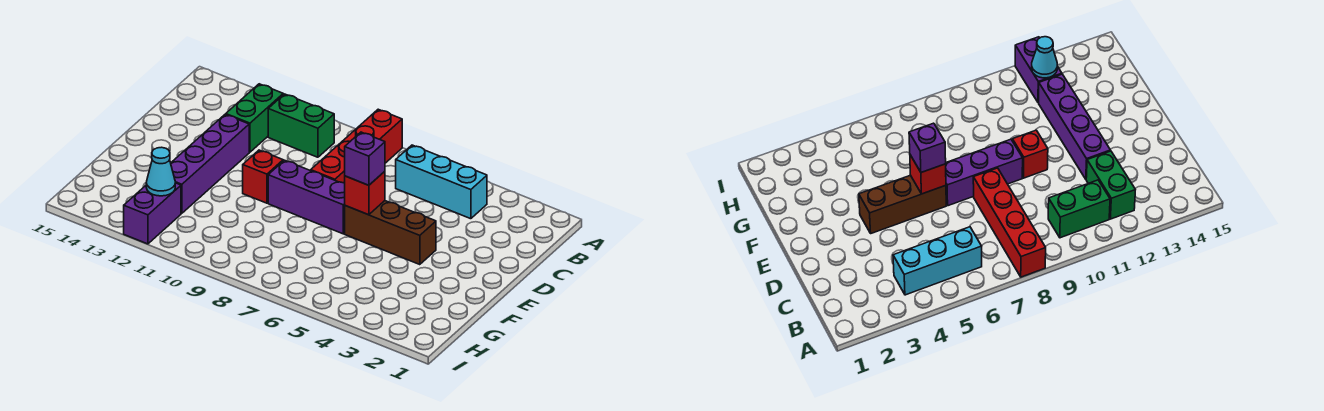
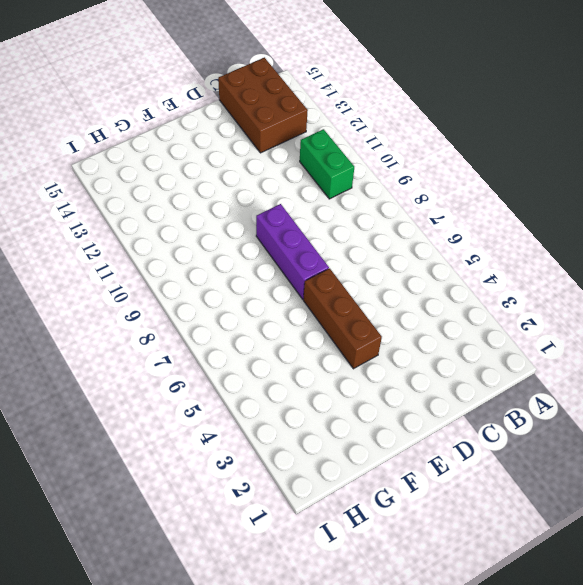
brown brick B13:C15 level 1 -> none
none -> red brick A8:D8 level 1
none -> cyan brick B4:B6 level 1
none -> green brick B12:C12 level 1

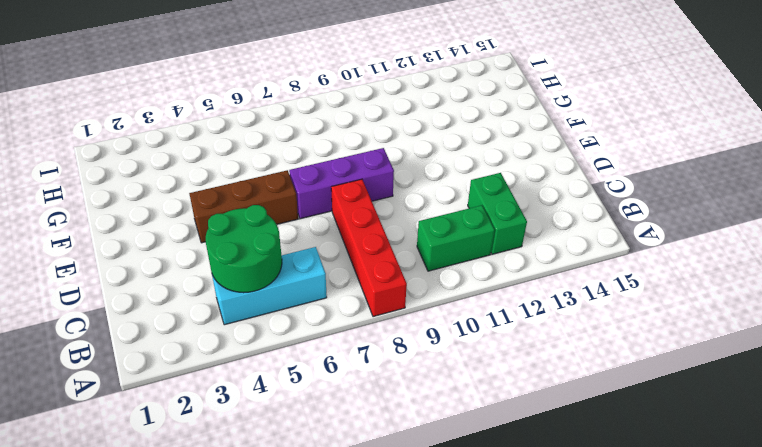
green round brick B4:C5 level 2 -> none
none -> purple brick D12:G12 level 1
none -> red brick E10 level 1
none -> purple brick H12:I12 level 1

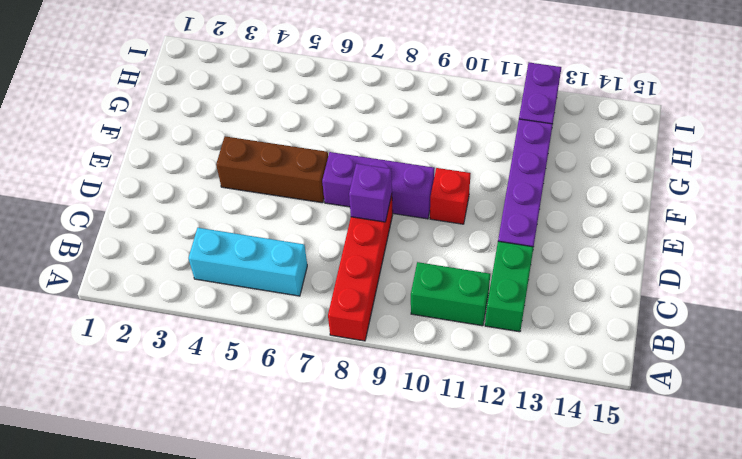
purple brick D8 level 2 -> purple brick E6 level 3
none -> red brick E6 level 2
none -> cyan cone H12 level 2

